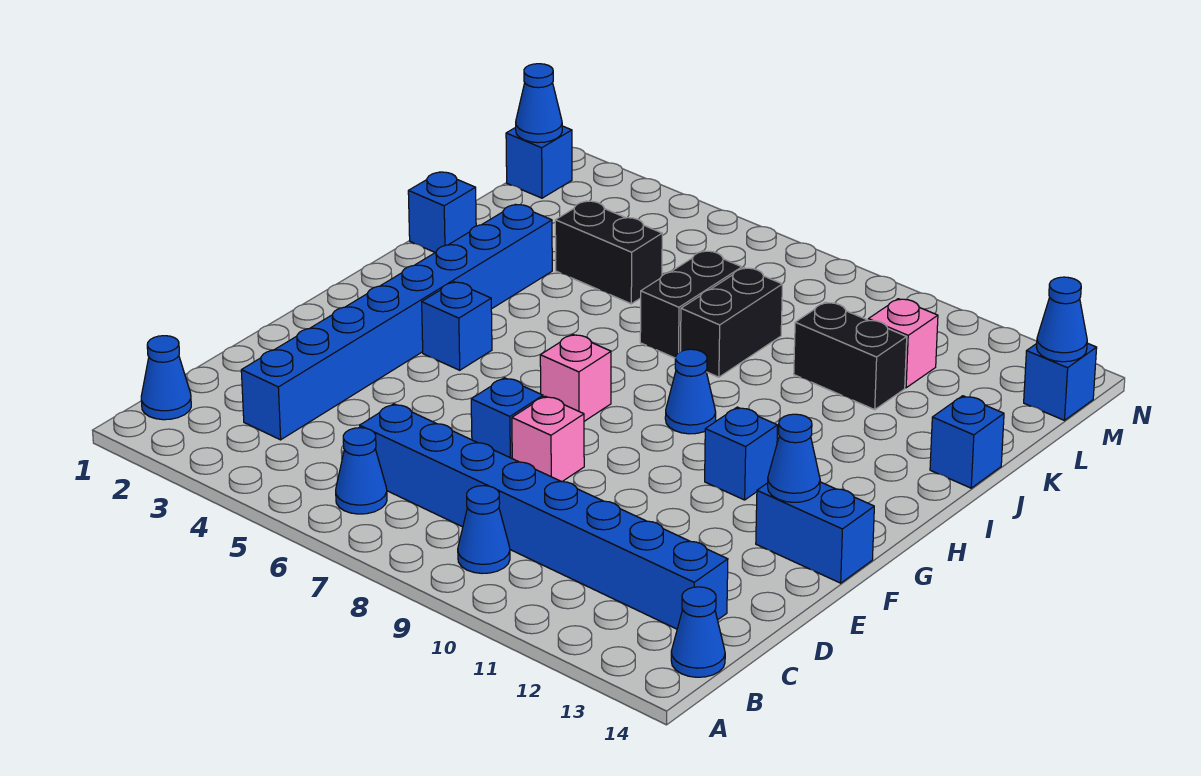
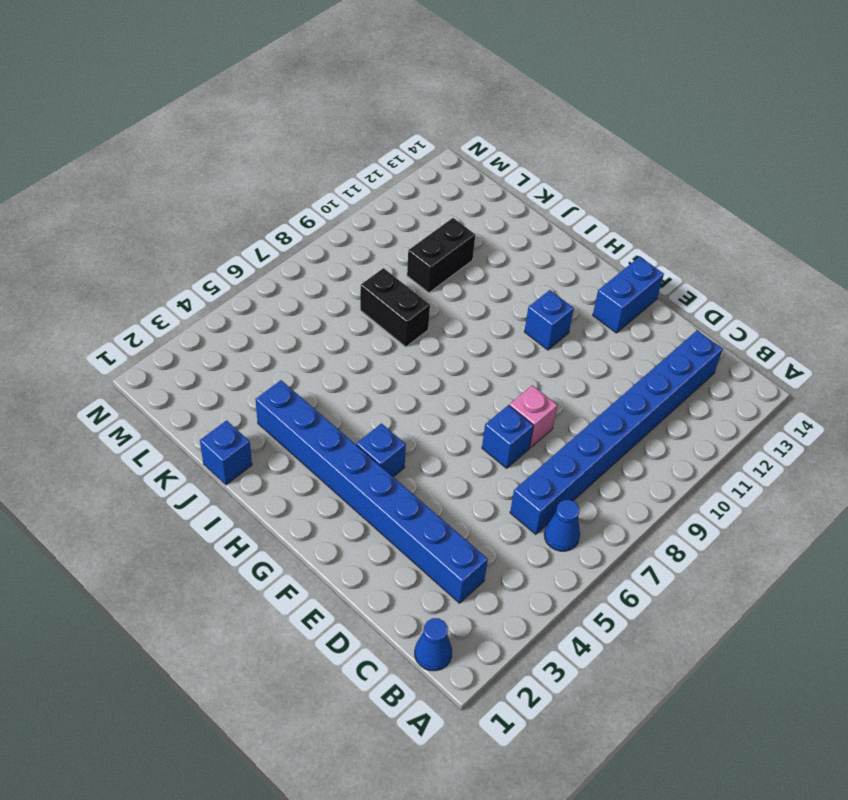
none -> blue cone B9 level 1
none -> blue cone B14 level 1
none -> pink brick G7 level 1

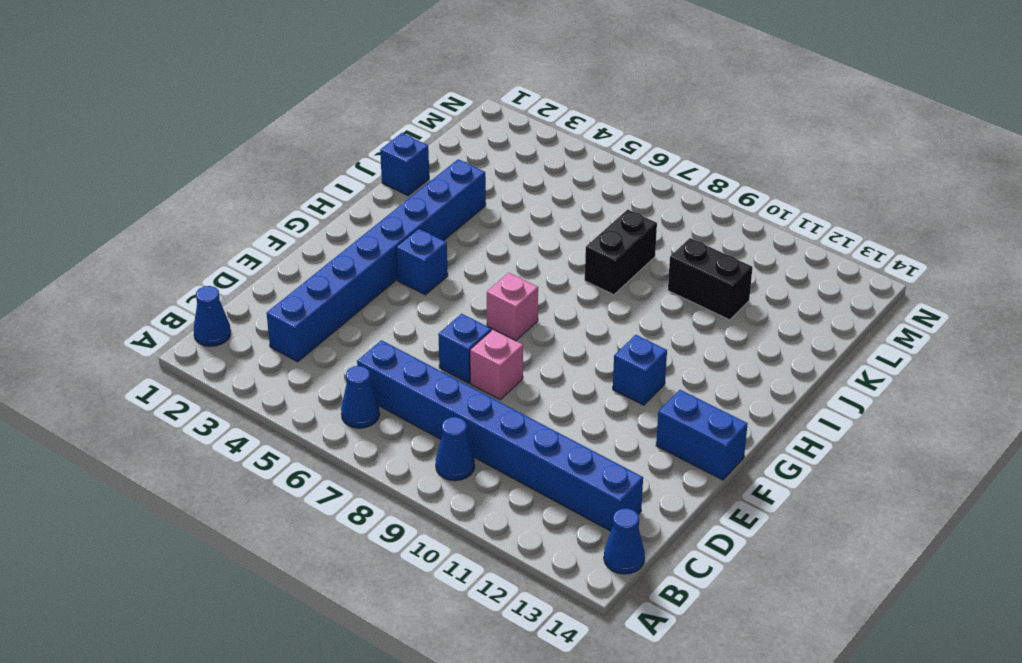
none -> blue cone H9 level 1
none -> black brick J7:K7 level 1
none -> blue brick J14 level 1

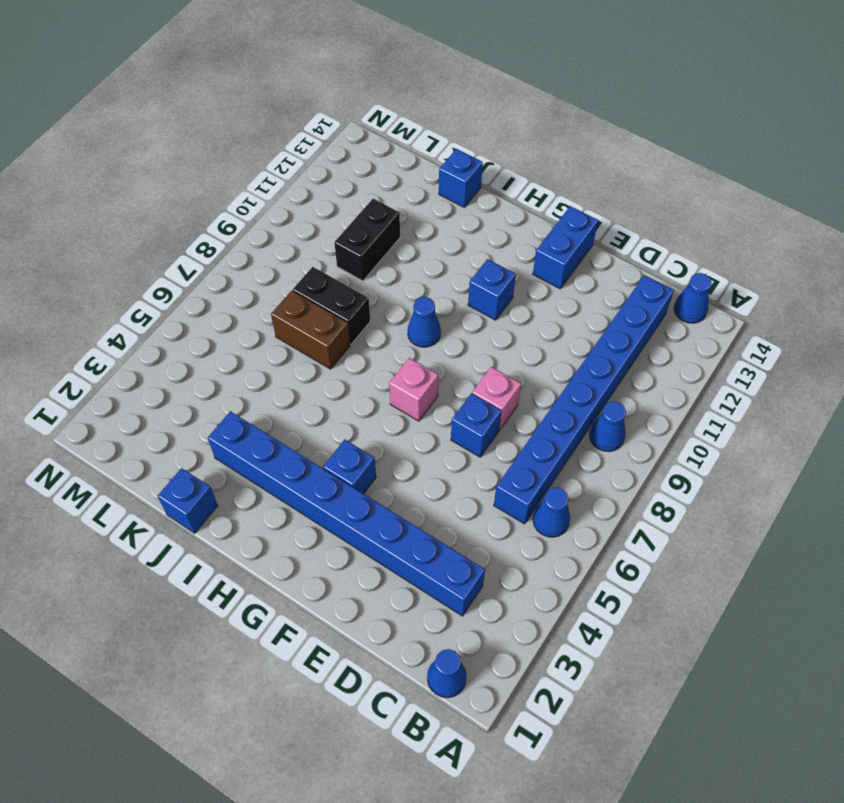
brown brick J7:K7 level 1 -> black brick J7:K7 level 1
none -> black brick K4:K5 level 1
none -> pink brick L11 level 1
none -> blue brick M1 level 1

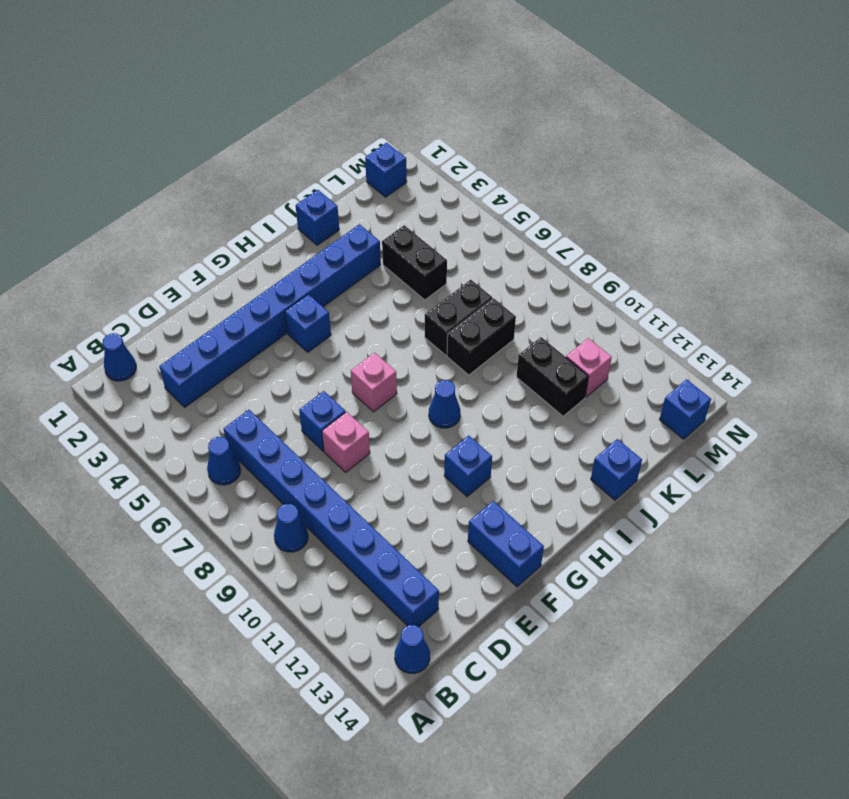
none -> blue cone F13 level 2
none -> blue cone M1 level 2
none -> blue cone M14 level 2

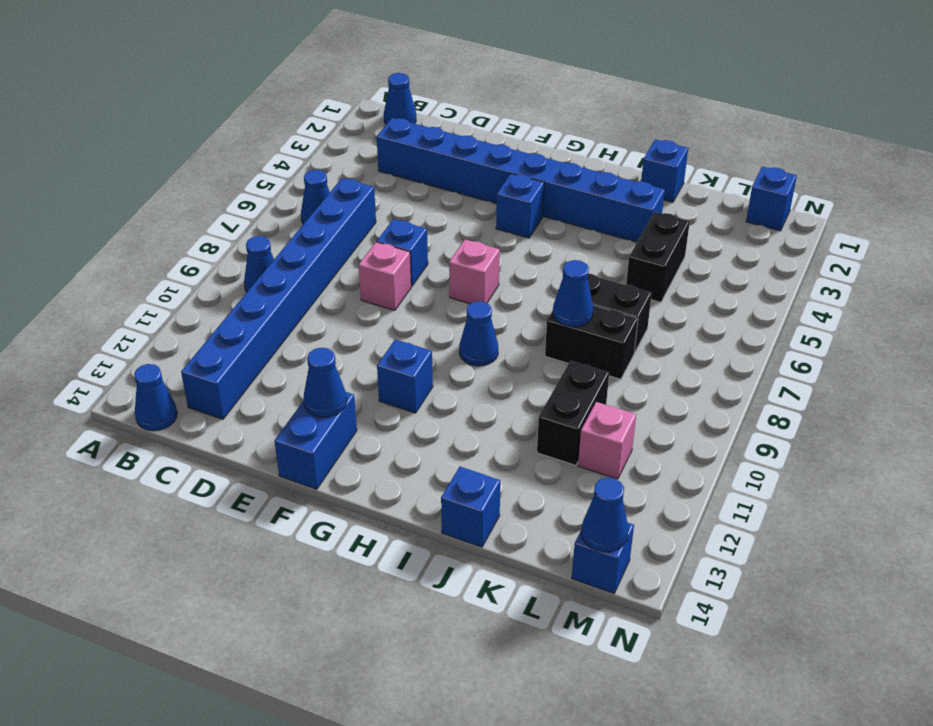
blue cone J8 level 2 -> blue cone M1 level 2

